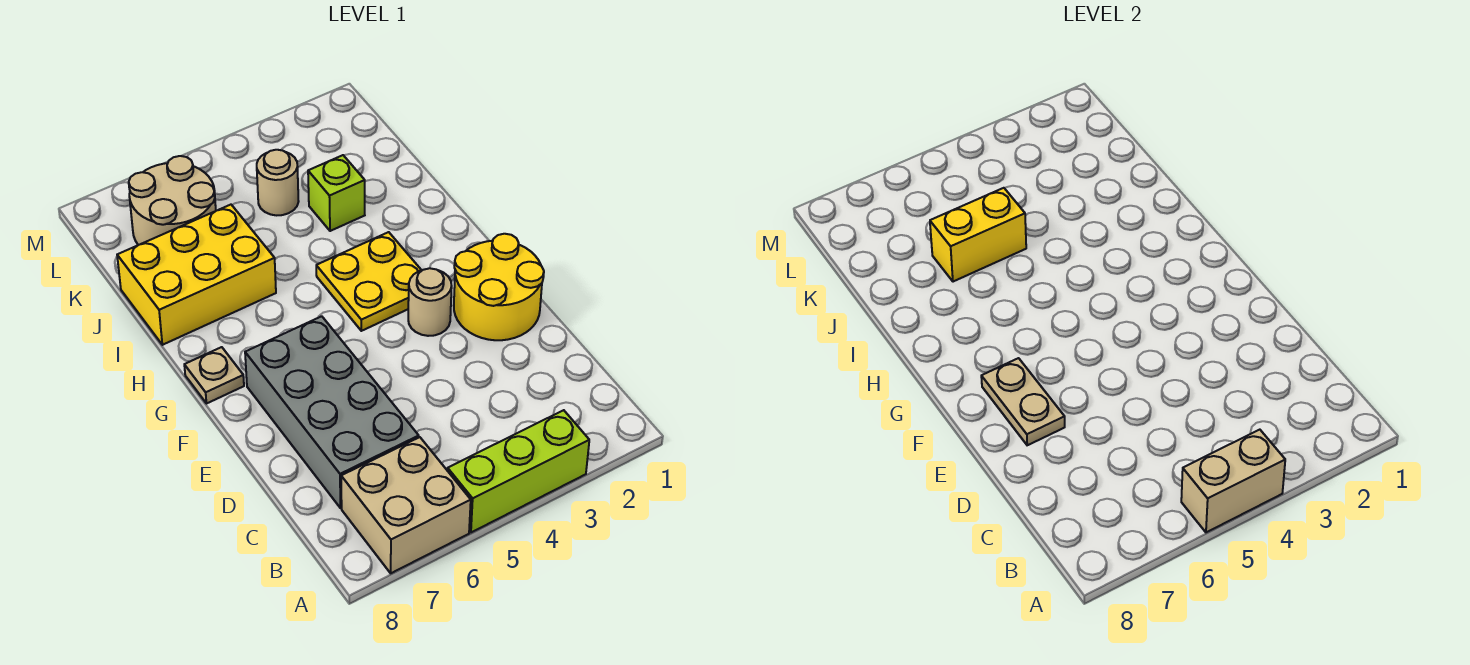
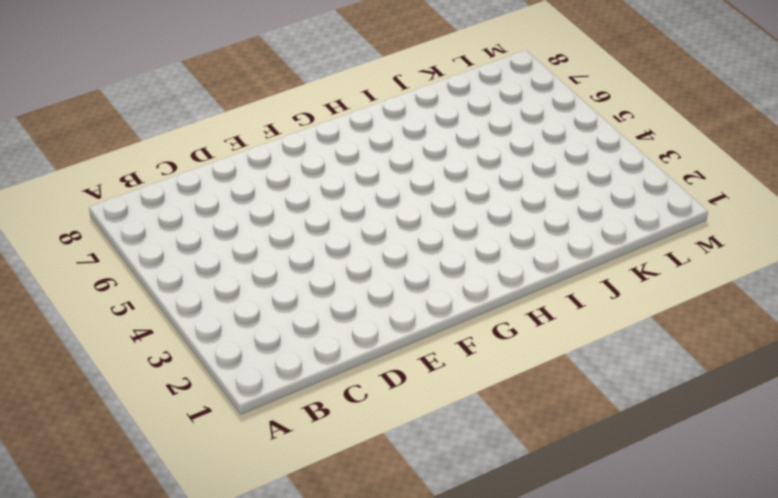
none -> lime brick A3:A5 level 1
none -> tan brick A6:B7 level 1
none -> grey brick C6:F7 level 1

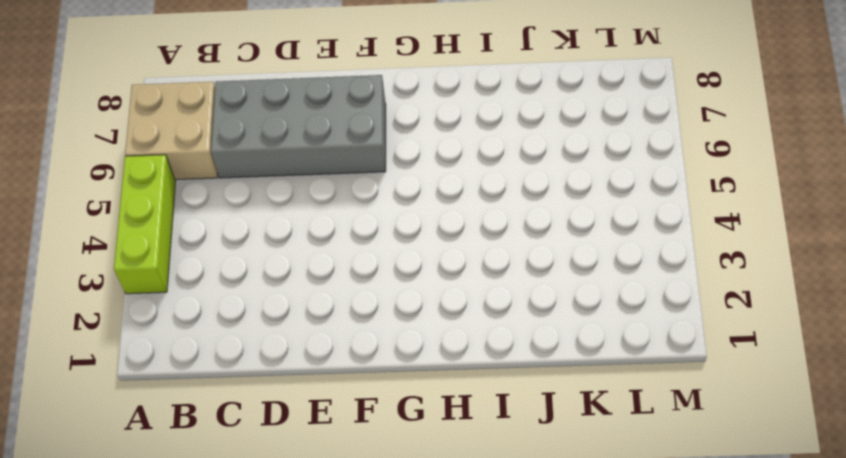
none -> yellow round brick E1:F2 level 1
none -> tan round brick F3 level 1
none -> yellow plate G3:H4 level 1

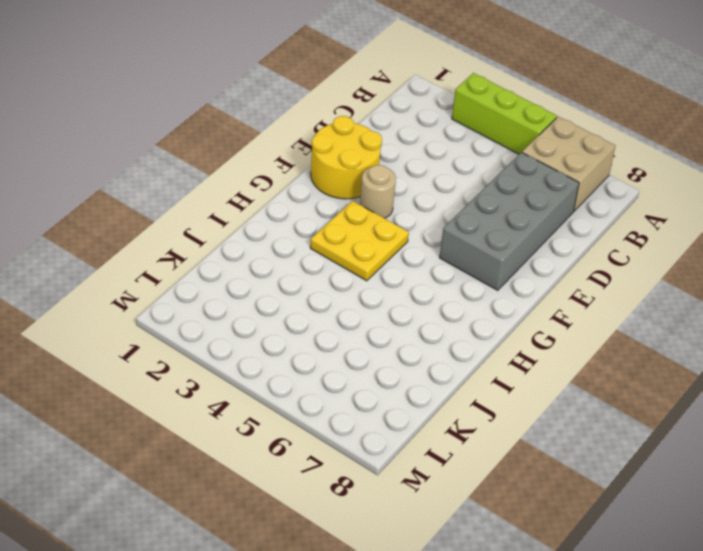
none -> tan plate G8 level 1
none -> yellow brick I6:J8 level 1
none -> lime brick J3 level 1

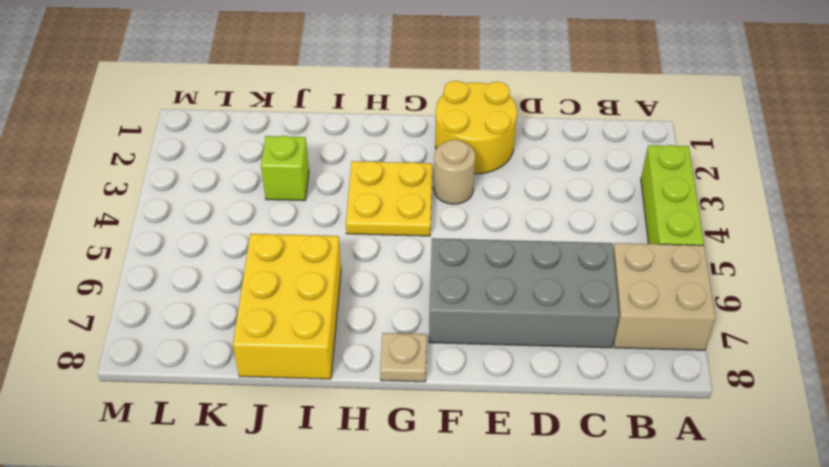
none -> tan round brick K4 level 1
none -> tan round brick K6:L7 level 1
none -> tan brick A4:A5 level 2

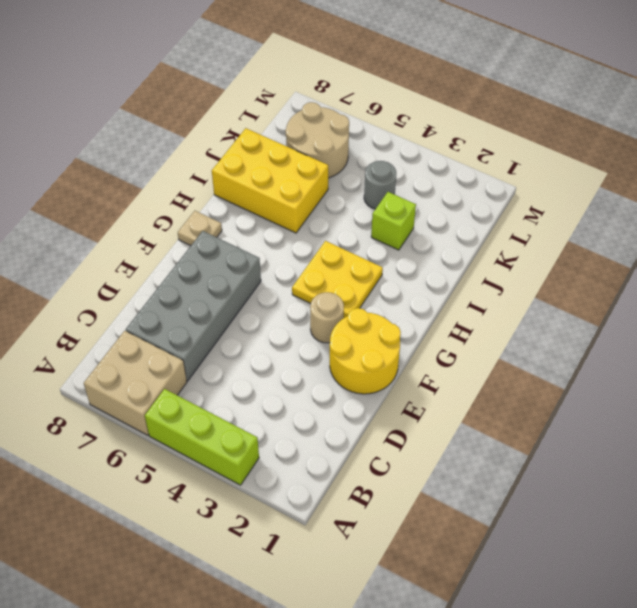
grey round brick K4 level 1 -> tan round brick K4 level 1
none -> tan brick A4:A5 level 2
none -> tan plate E7:F7 level 2
none -> yellow brick J5:J6 level 2

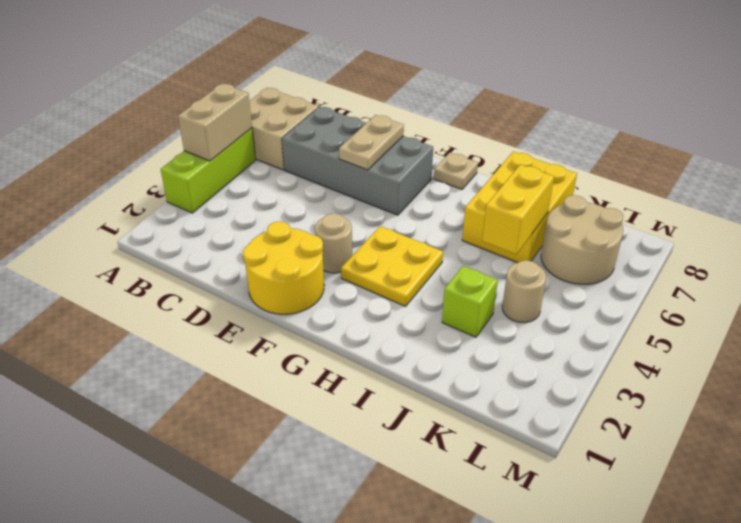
tan plate E6:E7 level 2 -> tan plate E7:F7 level 2

